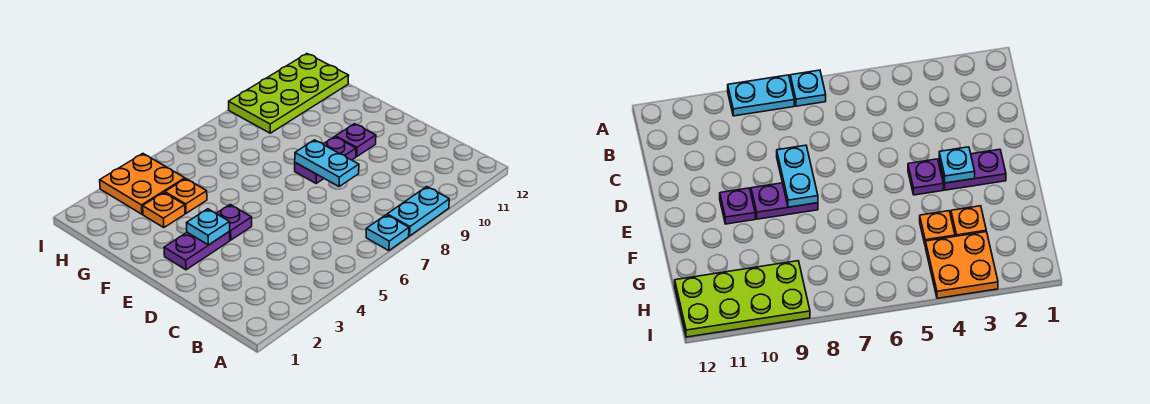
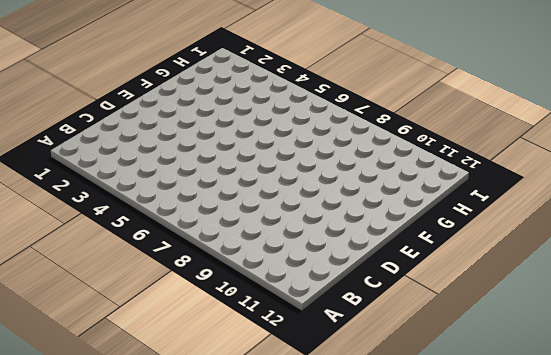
none -> cyan plate A7 level 1
none -> cyan plate A8:A9 level 1
none -> purple plate E2:E3 level 1

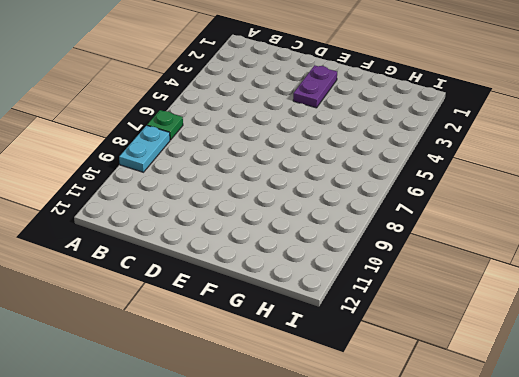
green plate A7 level 1 -> cyan plate A7 level 1
none -> purple plate E4 level 1
none -> purple plate E8:E9 level 1
none -> purple plate E10 level 1

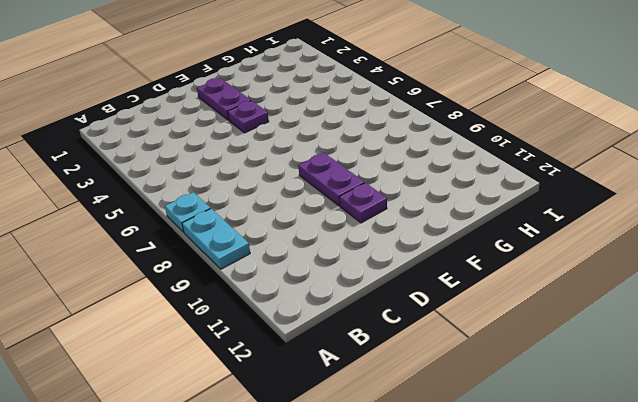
none -> orange plate G3 level 1
none -> orange plate G4 level 1
none -> orange plate H3:I4 level 1

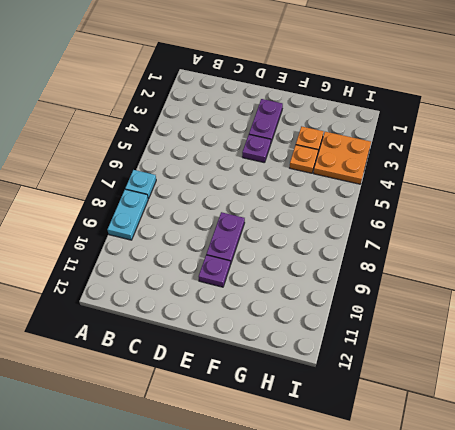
none -> lime plate H9:I12 level 1
none -> cyan plate D8:E8 level 2
none -> cyan plate E3 level 2

